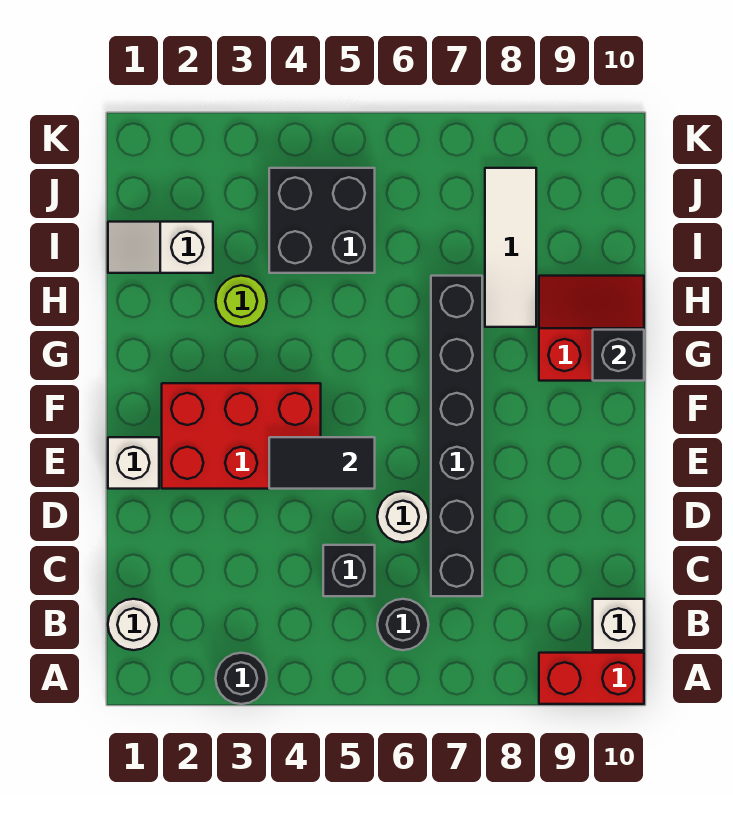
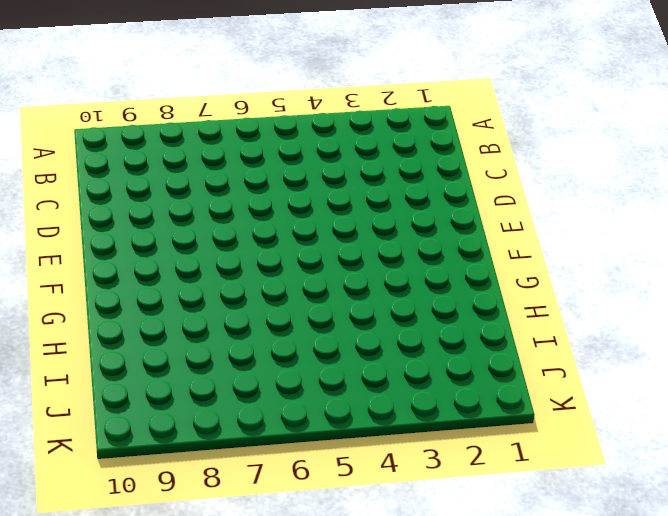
none -> black round brick A3 level 1
none -> red brick A9:A10 level 1
none -> white round brick B1 level 1

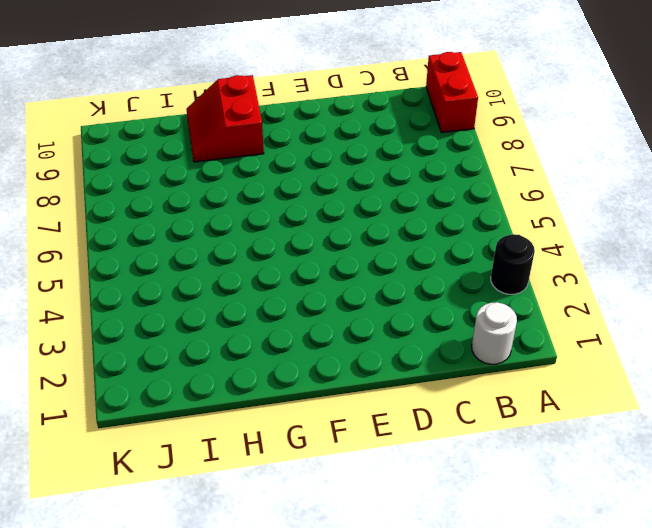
none -> black round brick B6 level 1
none -> white brick B10 level 1
none -> black brick C5 level 1

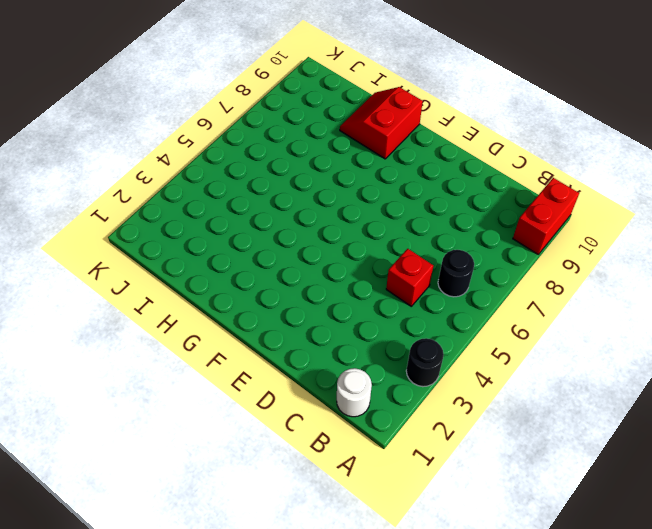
red brick C5 level 1 -> black brick C5 level 1
none -> white brick B10 level 1
none -> black brick C7:H7 level 1
none -> white round brick D6 level 1

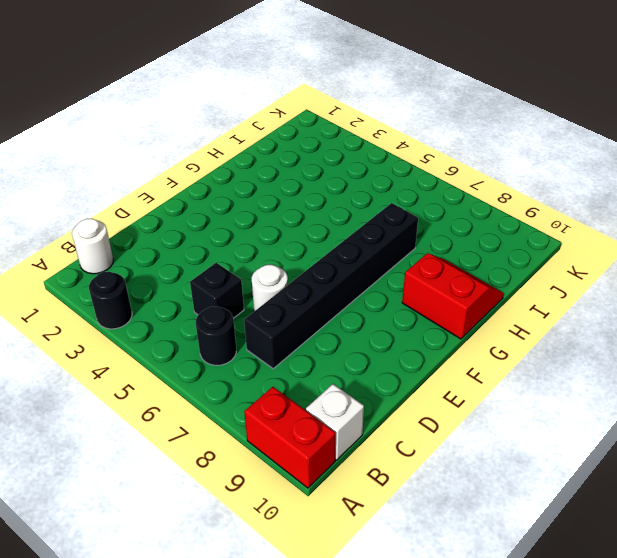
none -> white brick E1 level 1
none -> red brick E2:F4 level 1
none -> lime round brick H3 level 1

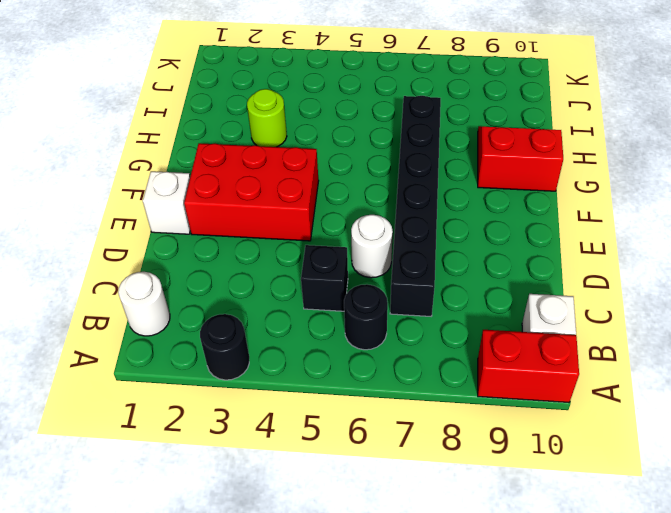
none -> white tile H8:J8 level 1
none -> white slope I1:I2 level 1 top 2
none -> black brick I4:J5 level 1

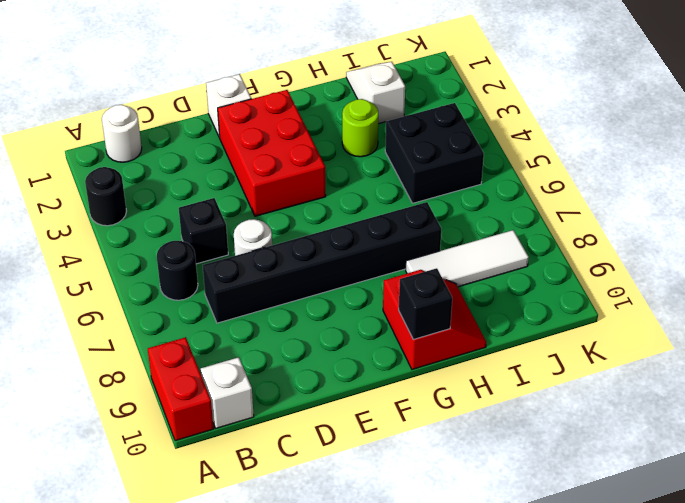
none -> black tile E4:E5 level 2

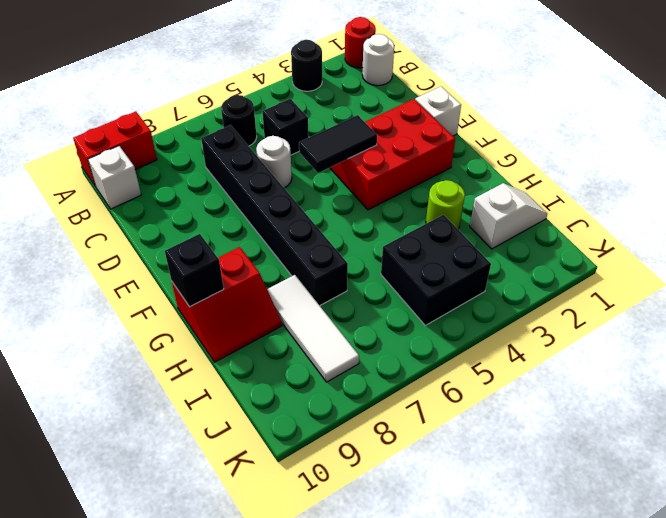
red round brick A1 level 1 -> none

